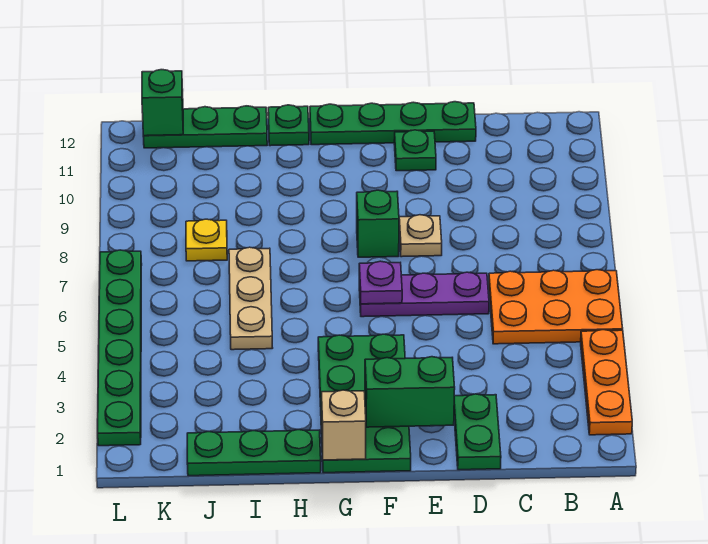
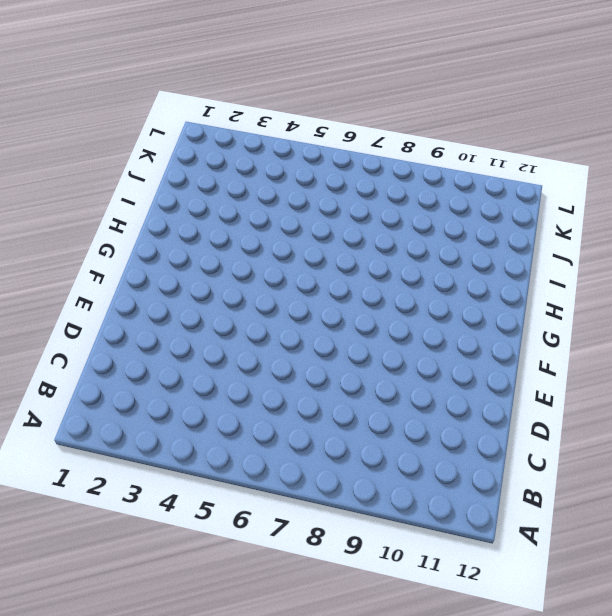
none -> orange plate A2:A4 level 1
none -> orange plate A5:C6 level 1
none -> green plate D1:D2 level 1

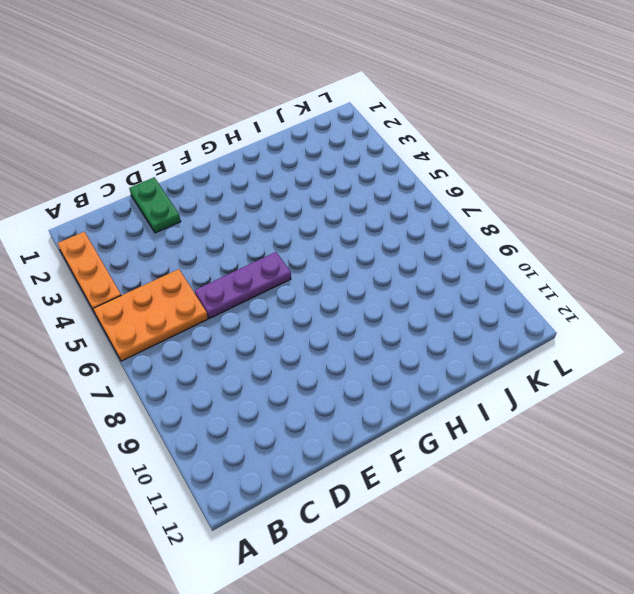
none -> green plate D12:G12 level 1
none -> tan plate E8 level 1
none -> green plate E11 level 1

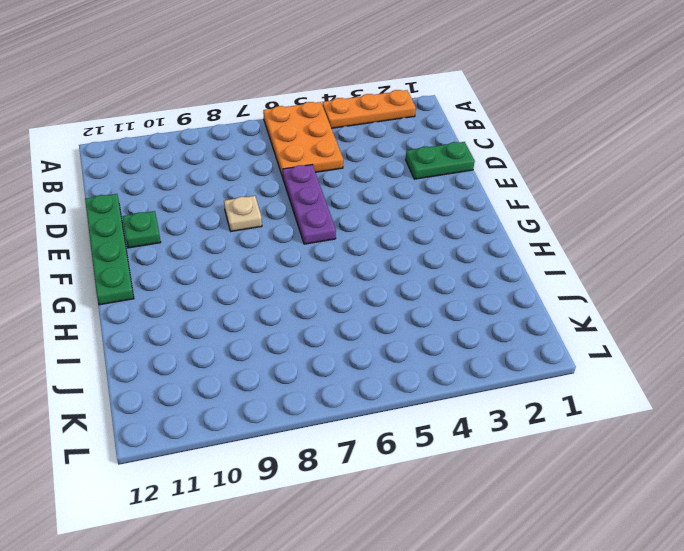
none -> green plate F1:G4 level 1
none -> green brick F8 level 1
none -> green plate H1:J1 level 1

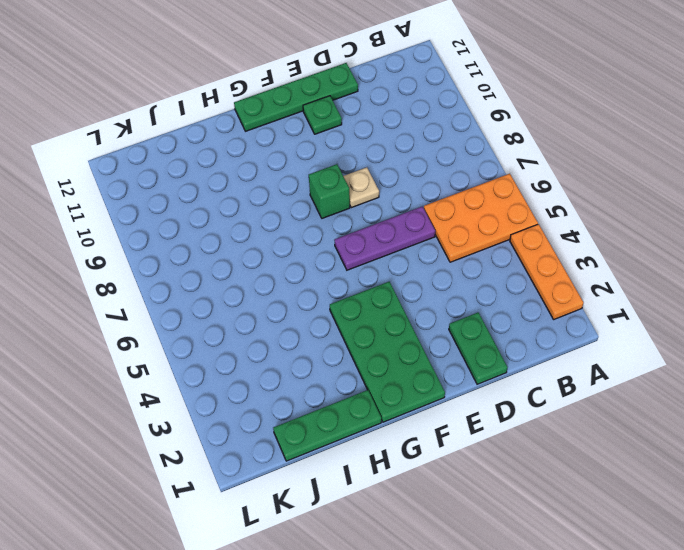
none -> green plate H12 level 1
none -> tan plate I5:I7 level 1
none -> green plate I12:K12 level 1

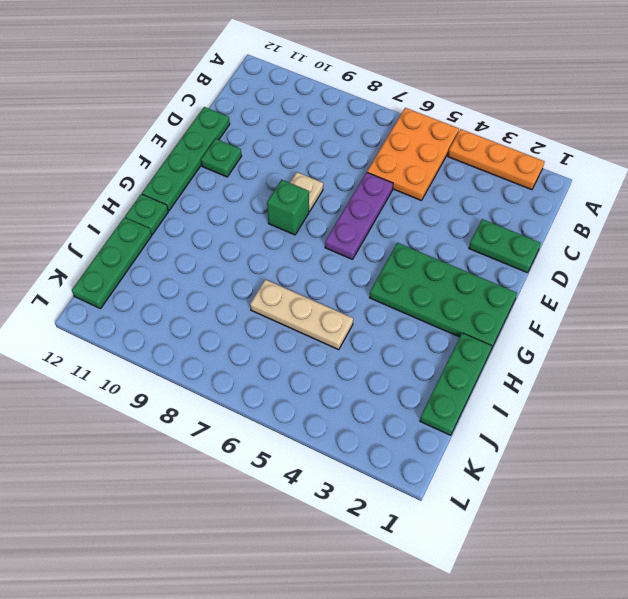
none -> yellow plate J8 level 1
none -> green plate L2:L7 level 1
none -> green brick E2:F2 level 2

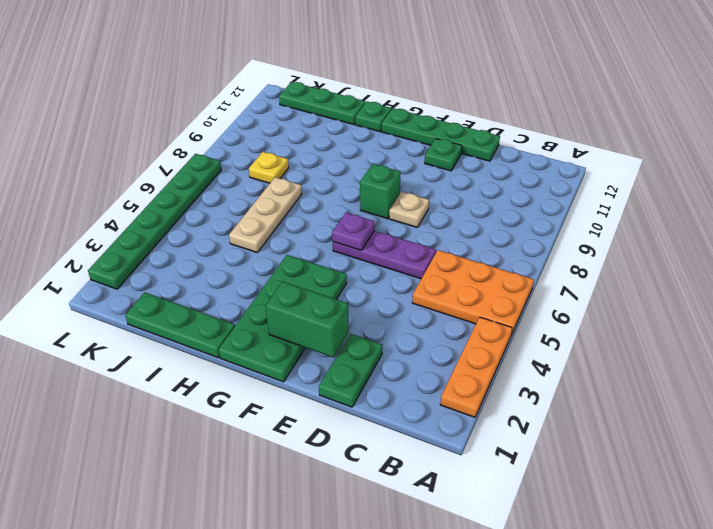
none -> tan brick G1 level 2
none -> green brick K12 level 2

